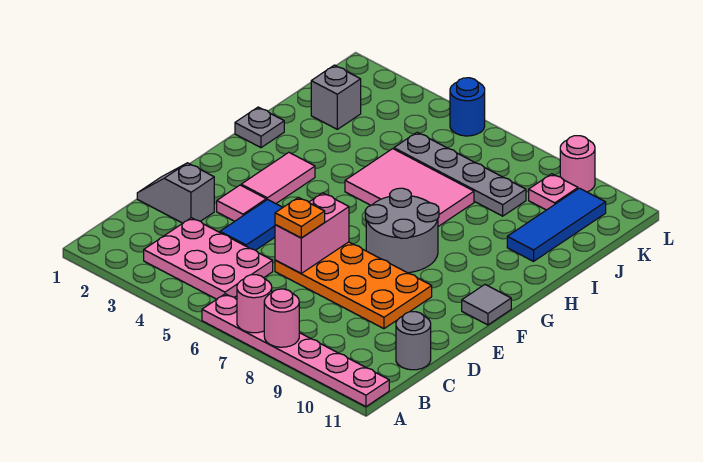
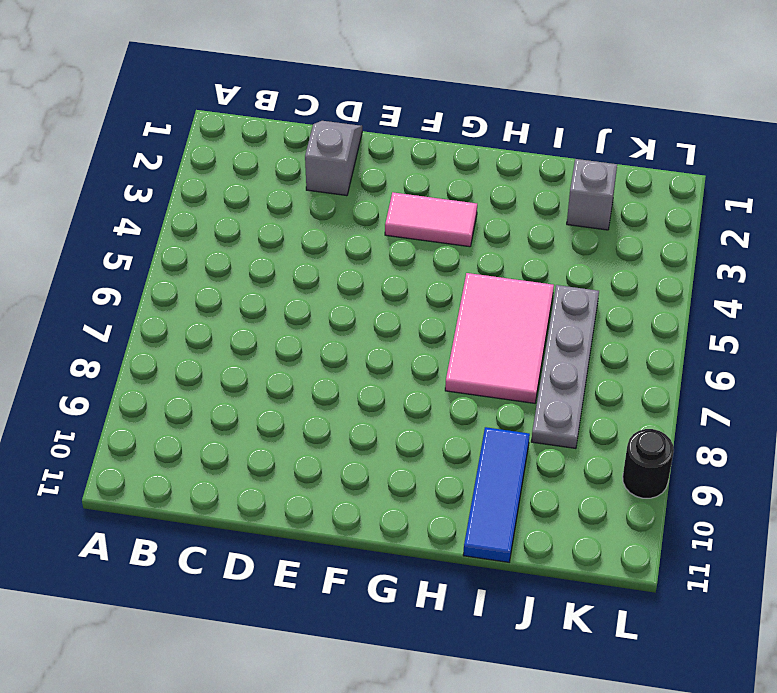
blue tile I9:I11 level 1 -> blue tile I10:K10 level 1
black round brick L9 level 1 -> pink round brick L9 level 1
none -> pink plate A6:A11 level 1
none -> pink plate B3:C5 level 1
none -> grey round brick C11 level 1

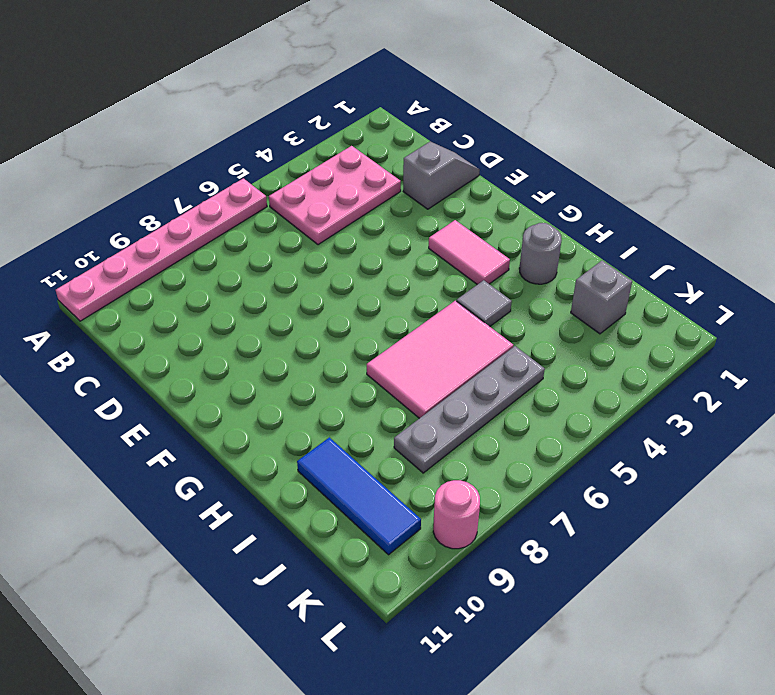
grey round brick H2 level 1 -> grey round brick C11 level 1
grey tile H4 level 1 -> grey tile F11 level 1
none -> blue tile D4:E4 level 1
none -> orange plate D6:E9 level 1
none -> pink tile E3 level 1

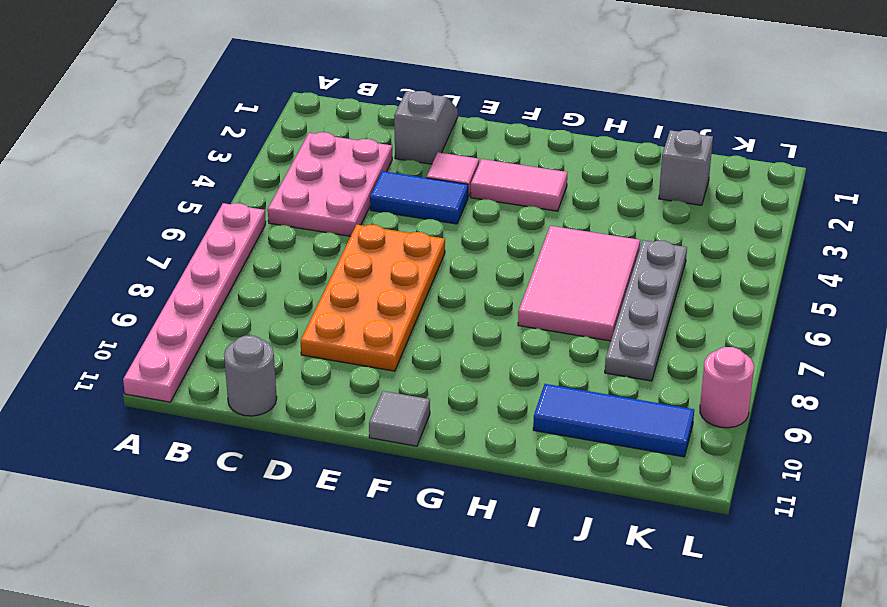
none -> grey round brick F7:G8 level 1
none -> grey plate H1 level 1
none -> pink plate K9 level 1

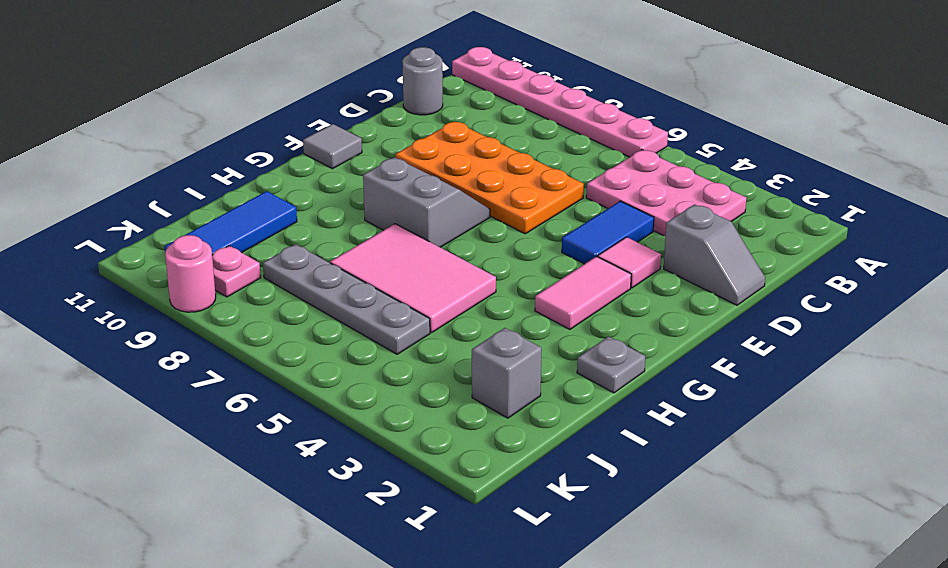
grey slope F7:G8 level 1 top G -> grey round brick F7:G8 level 1
none -> blue round brick L5 level 1
none -> pink round brick A7 level 2
none -> pink round brick A8 level 2

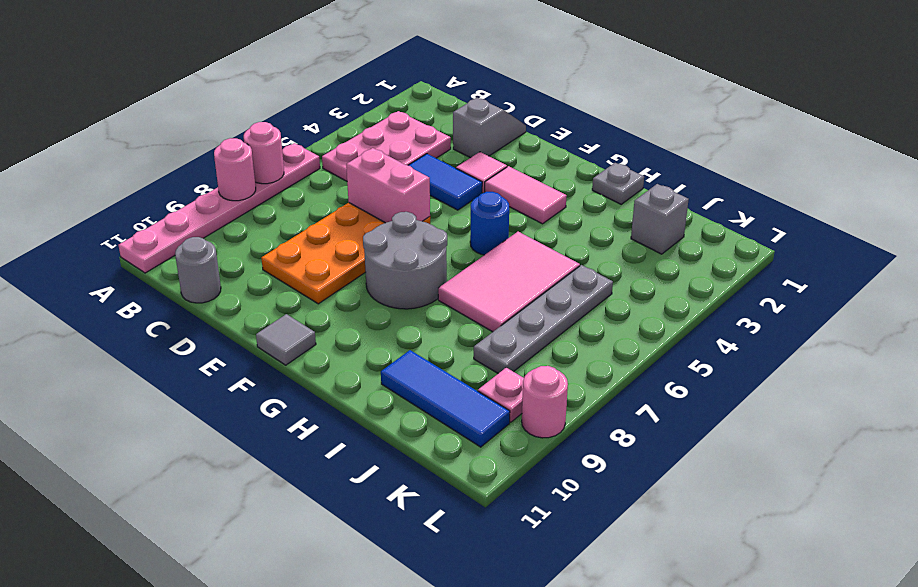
blue round brick G5 level 1 -> blue round brick L5 level 1
none -> orange plate D6 level 3

